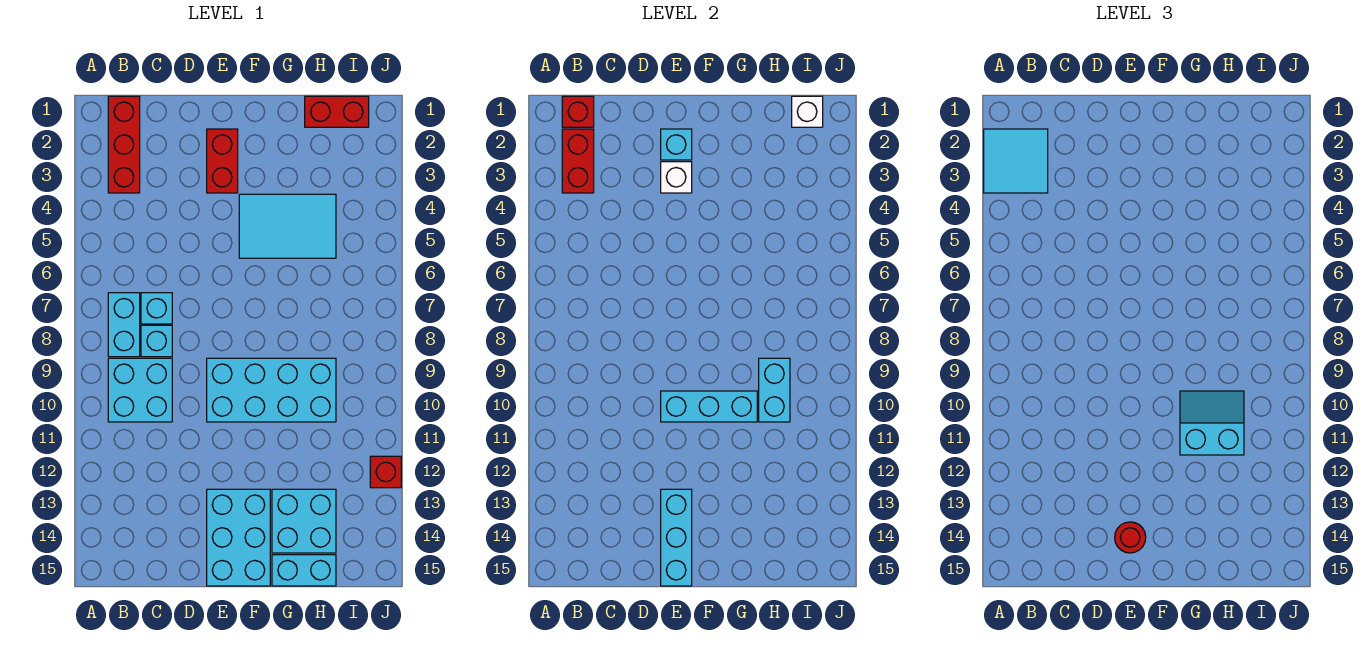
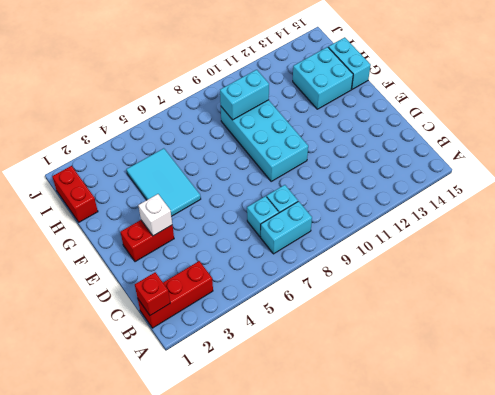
none -> cyan brick B9:C10 level 1
none -> cyan brick E13:F15 level 1
none -> red brick J12 level 1

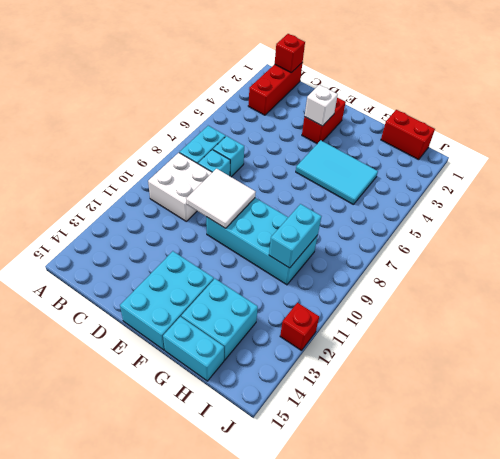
white brick B9:C10 level 1 -> cyan brick B9:C10 level 1
white tile D9:E10 level 2 -> cyan brick E10:G10 level 2
none -> red brick B2:B3 level 2
none -> cyan brick E2 level 2
none -> cyan brick E13:E15 level 2

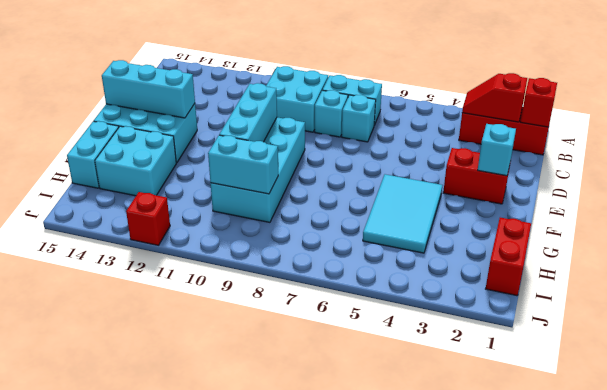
red slope B2:B3 level 2 top 2 -> red brick B2:B3 level 2
none -> white brick E3 level 2
none -> white brick I1 level 2
none -> cyan tile A2:B3 level 3

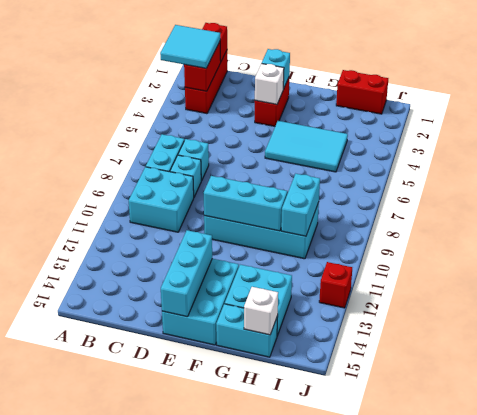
white brick H15 level 2 -> white brick I1 level 2
none -> red round brick E14 level 3
none -> cyan slope G10:H11 level 3 top 11

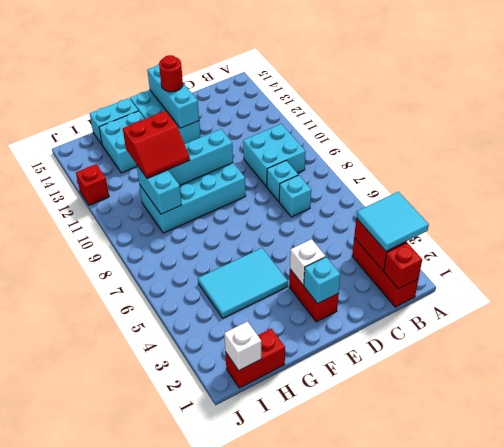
red slope G10:H11 level 3 top 11 -> cyan slope G10:H11 level 3 top 11
none -> cyan brick B7:B8 level 1

